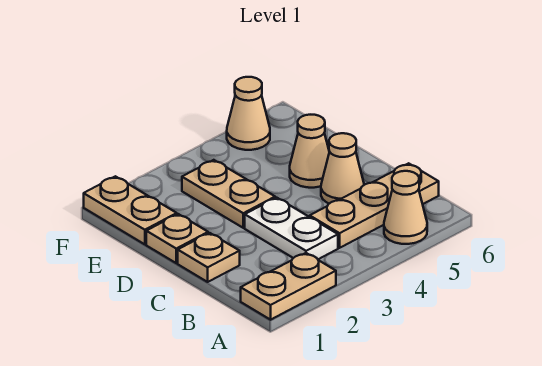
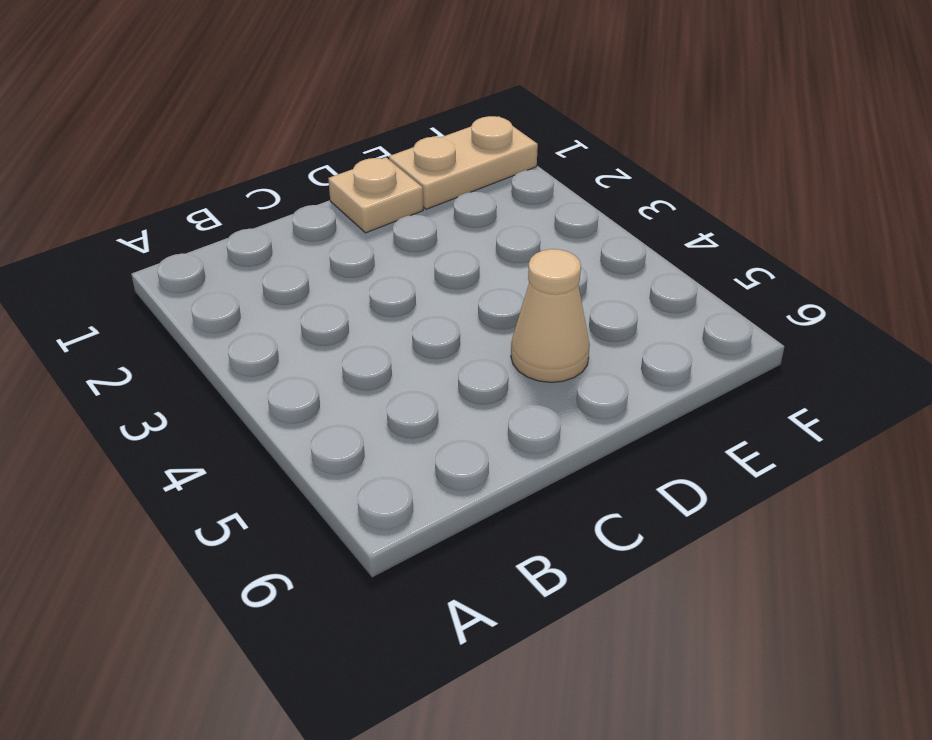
none -> tan plate A1:A2 level 1
none -> tan cone A5 level 1

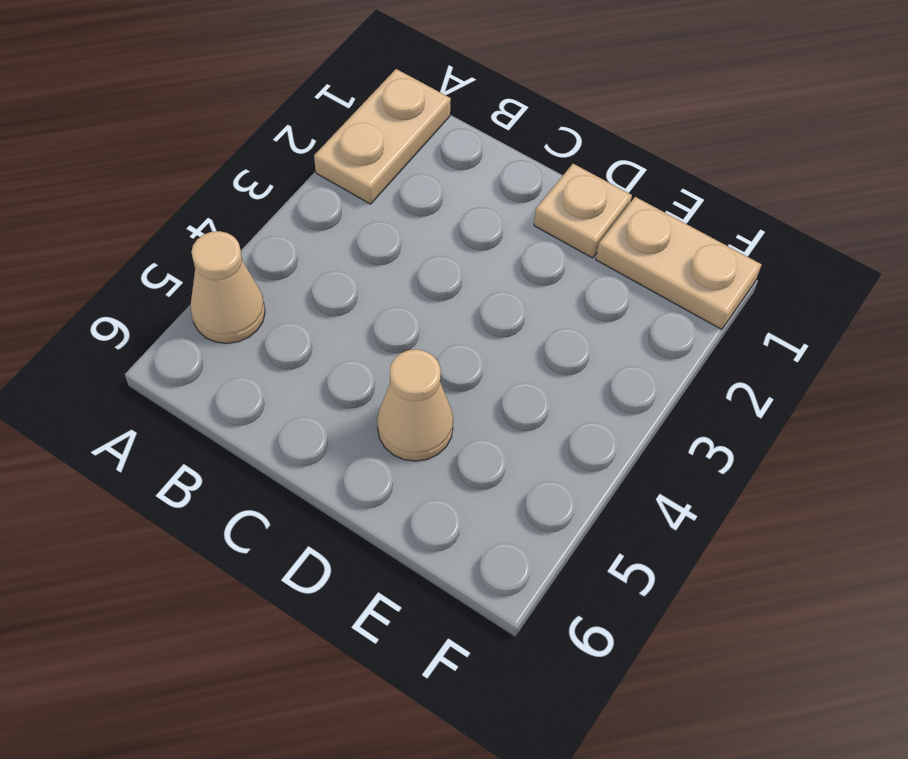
none -> white plate B3:C3 level 1
none -> tan plate B4:B6 level 1

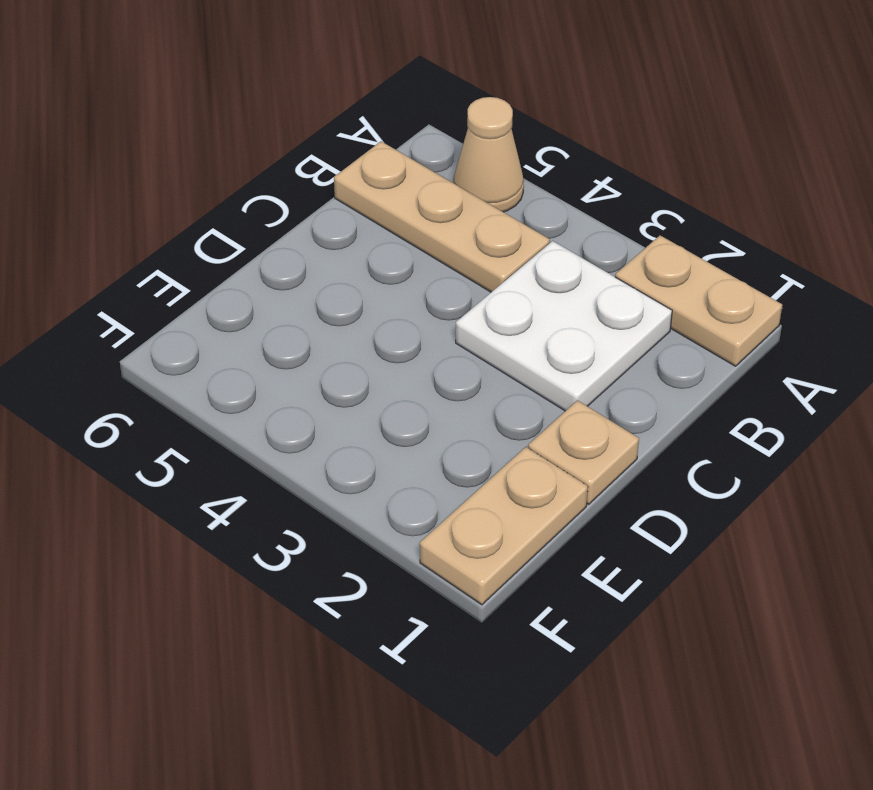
white plate B2:C3 level 1 -> white plate B3:C3 level 1
none -> tan plate C1 level 1
none -> tan cone C5 level 1

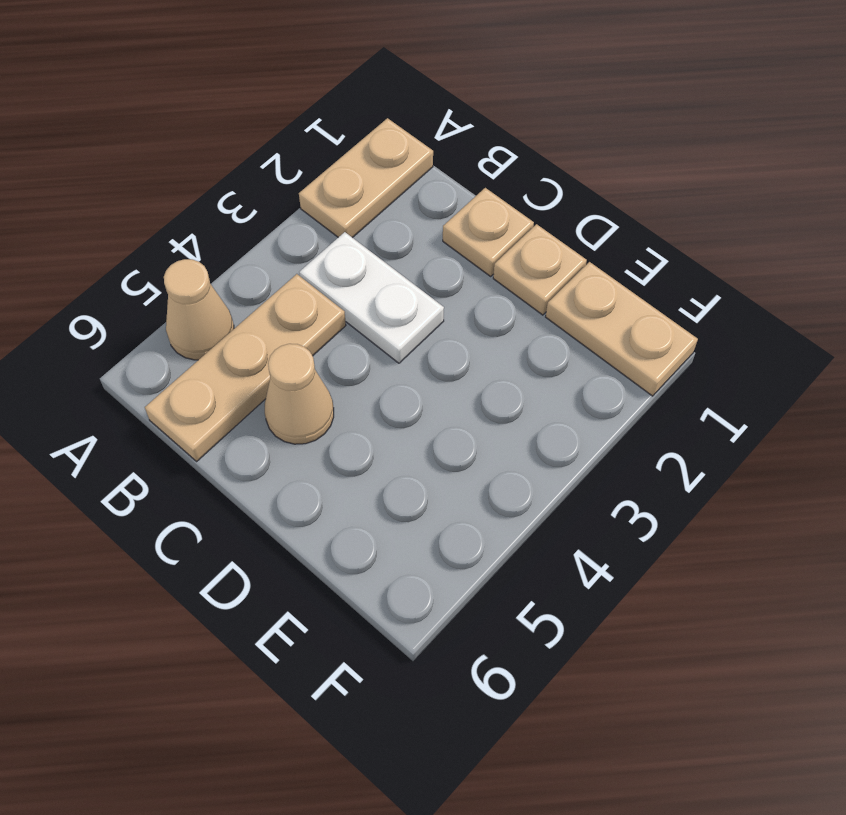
none -> tan plate D3:E3 level 1
none -> tan cone D5 level 1

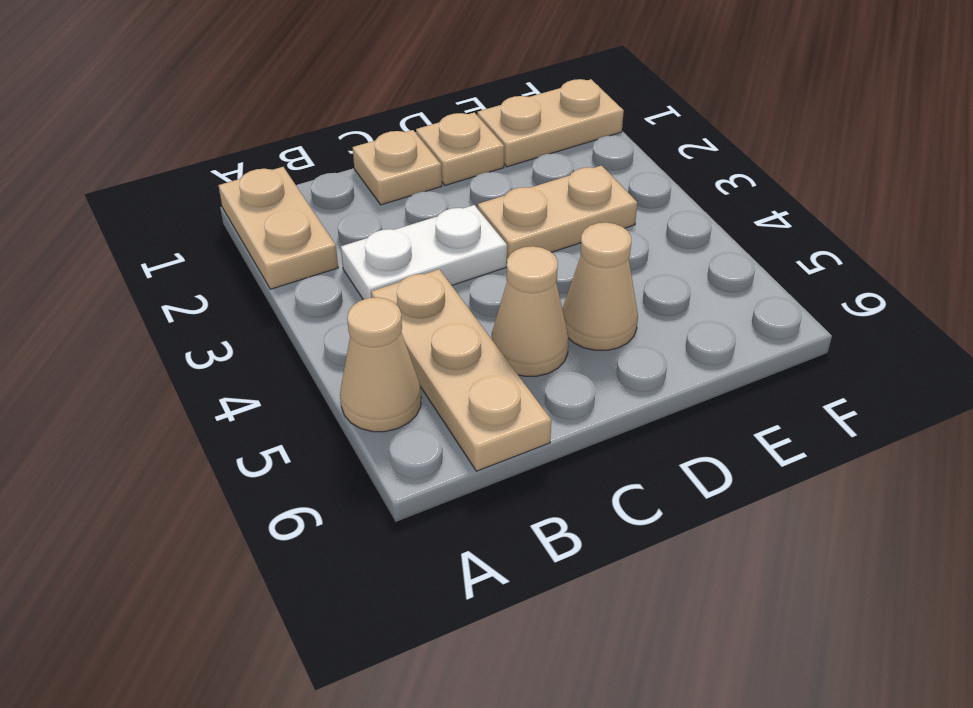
none -> tan cone F5 level 1

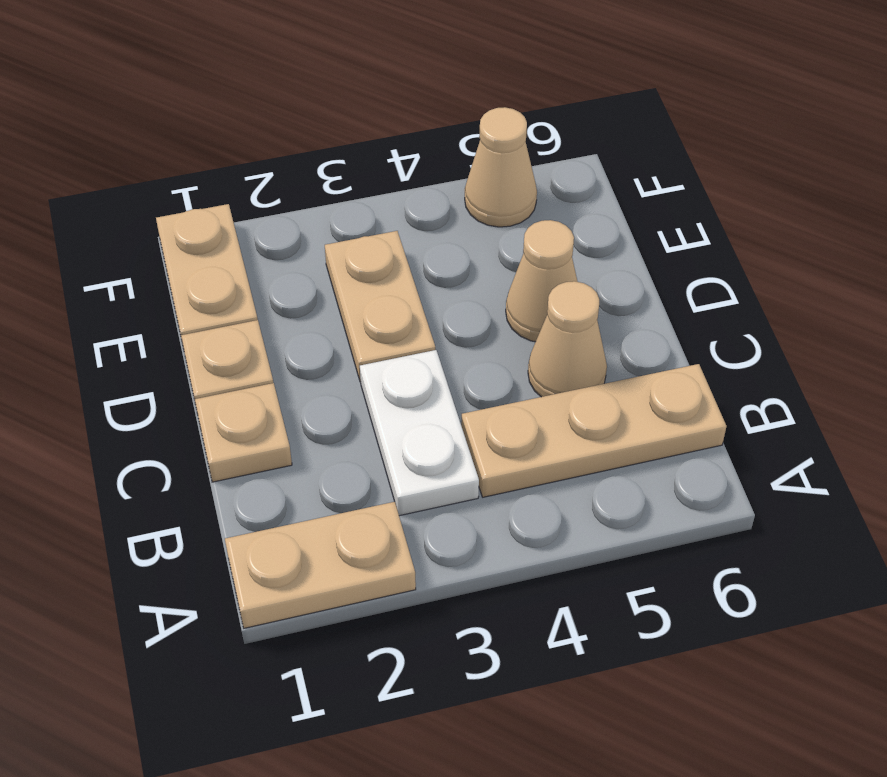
none -> tan cone A5 level 1

